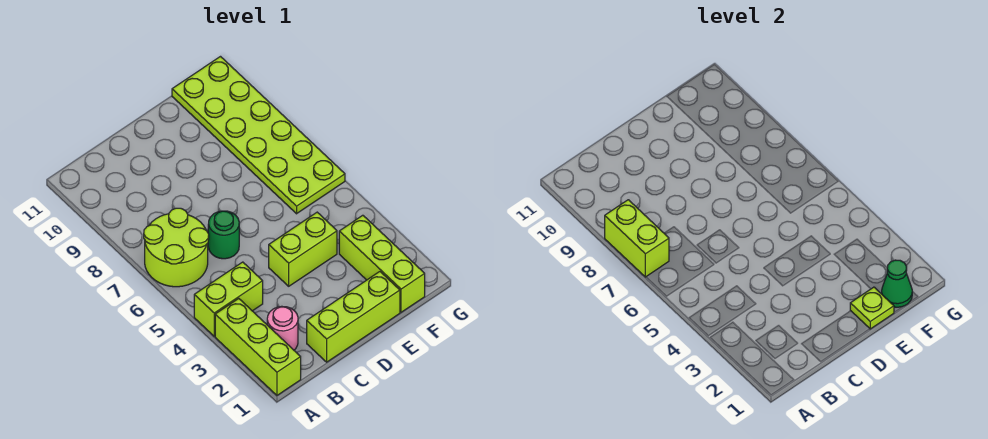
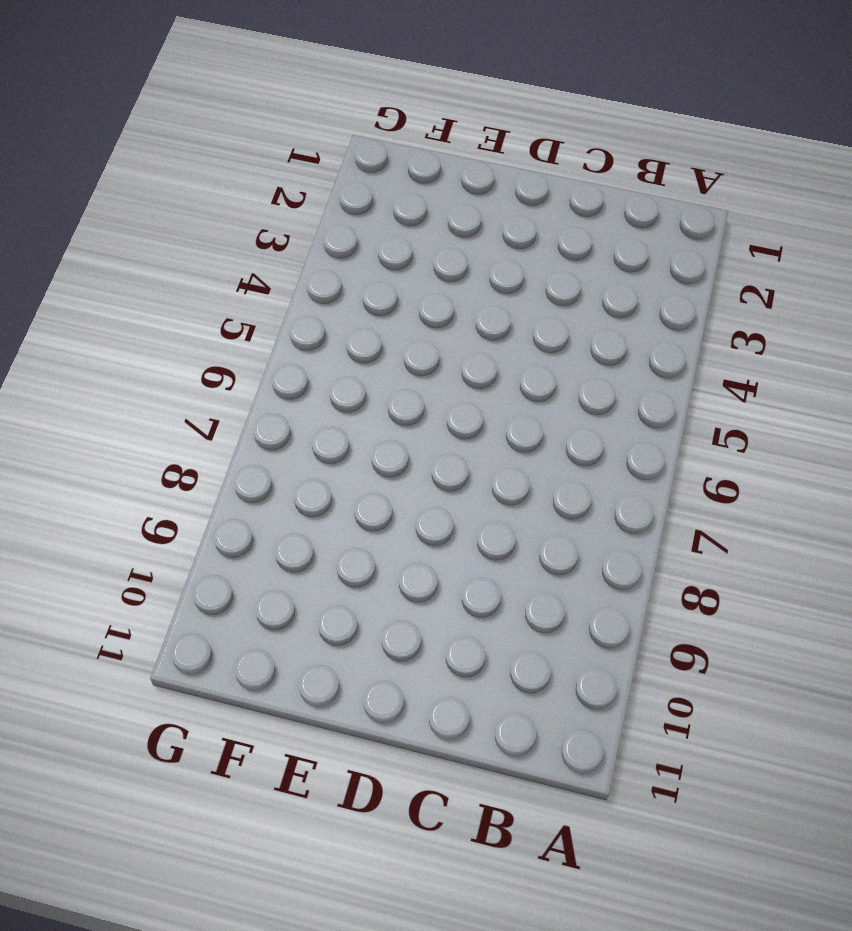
none -> lime brick A1:A3 level 1
none -> lime brick A4:B4 level 1
none -> lime round brick A6:B7 level 1

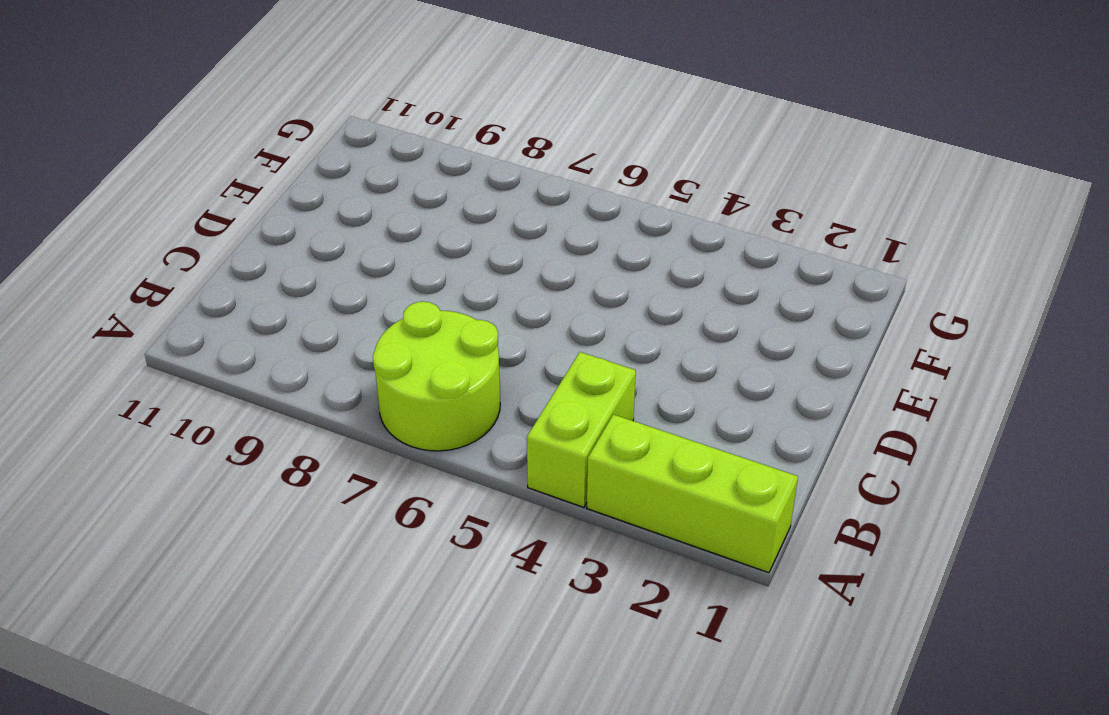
none -> pink round brick B2 level 1
none -> lime brick C1:E1 level 1
none -> green round brick C6 level 1

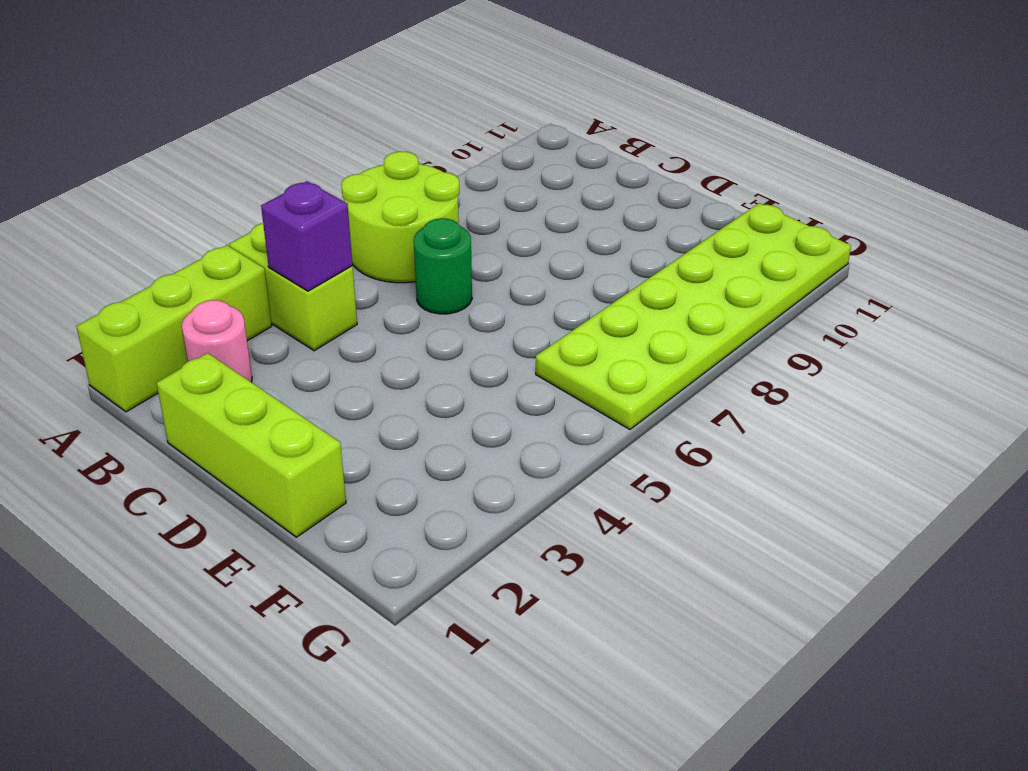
purple brick B4 level 2 -> none
none -> lime brick D4:E4 level 1
none -> lime brick F1:F3 level 1
none -> lime brick A7:A8 level 2

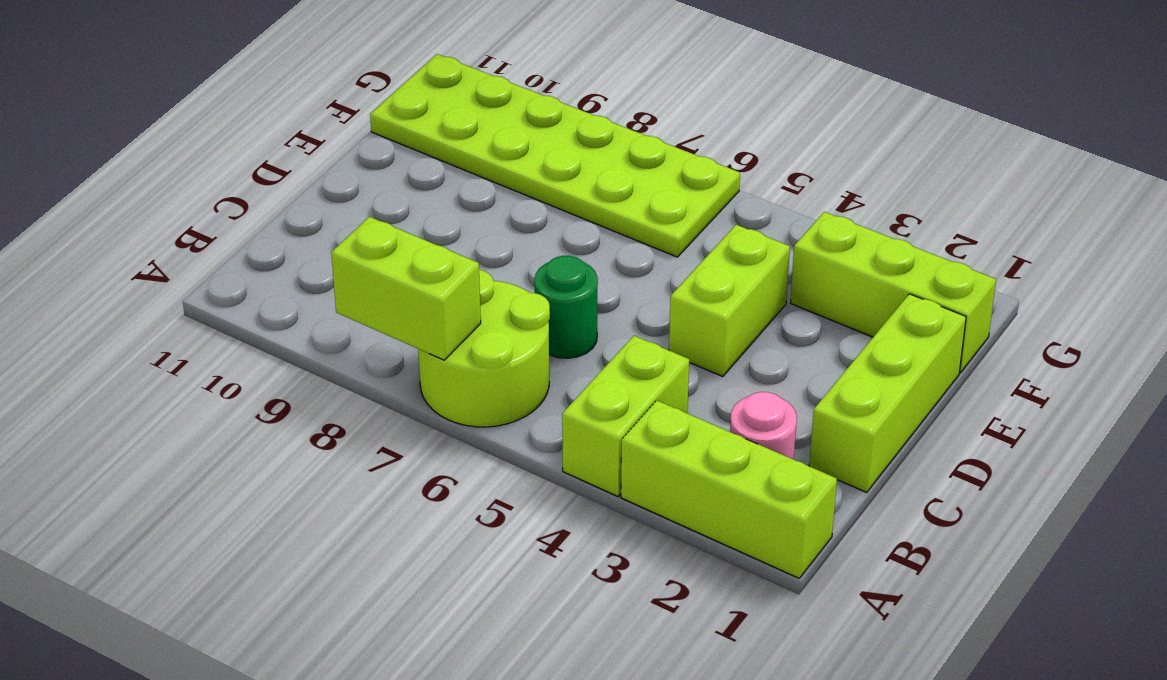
none -> lime plate E1 level 2
none -> green cone F1 level 2

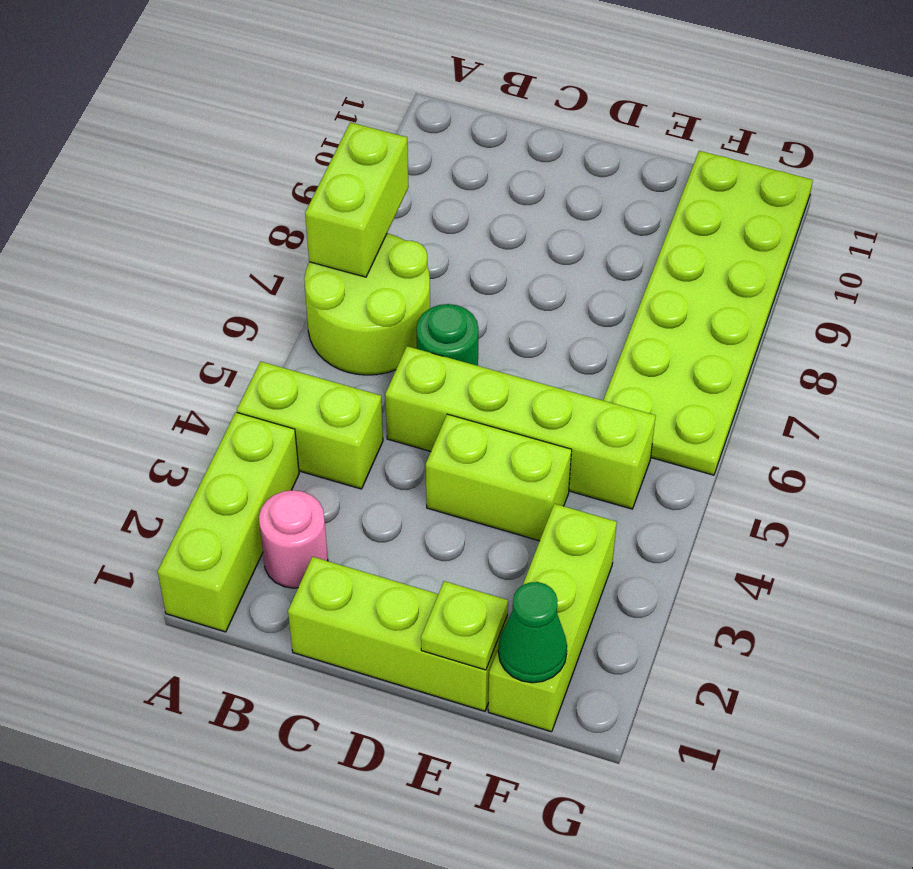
lime brick C5:F5 level 1 -> none

